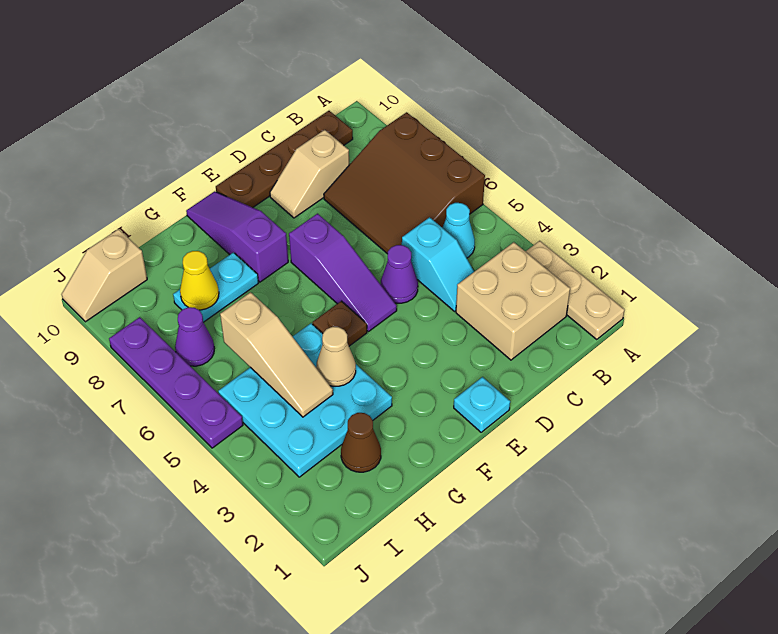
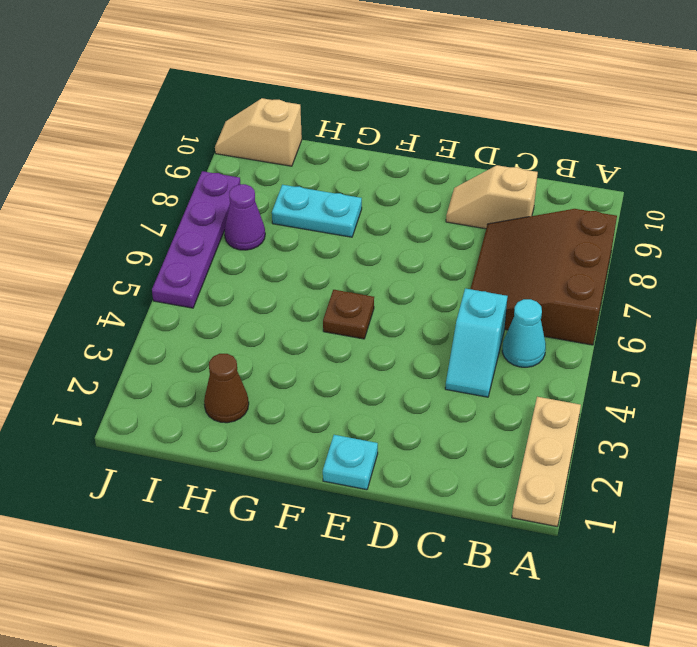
none -> tan brick B2:C3 level 1
none -> brown plate B10:E10 level 1
none -> purple cone D5 level 1

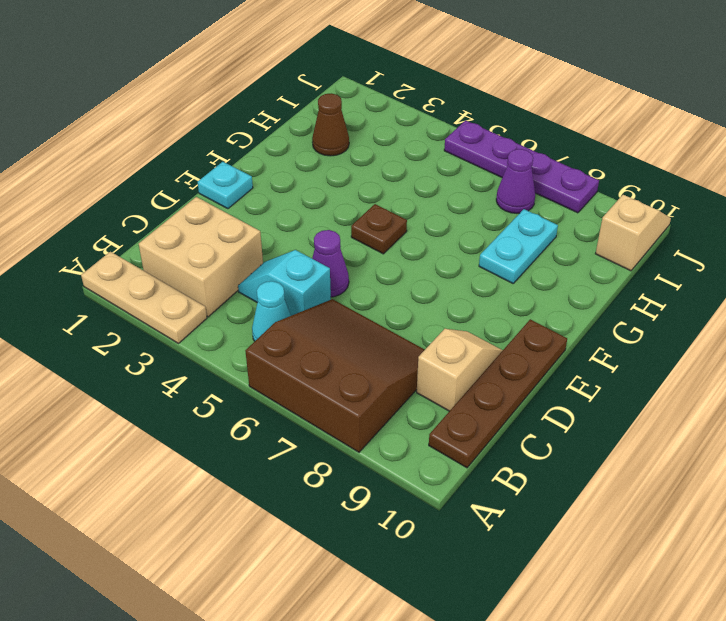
none -> purple slope E5:E7 level 1 top 7
none -> purple slope F8:F10 level 1 top 8
none -> cyan plate G3:I5 level 1

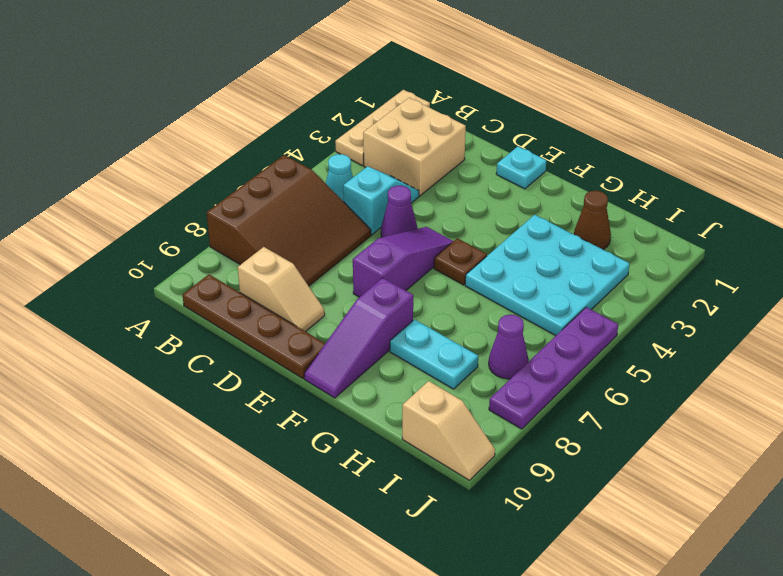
none -> tan cone G4 level 2
none -> tan slope H4:H6 level 2 top 6
none -> yellow cone H8 level 2

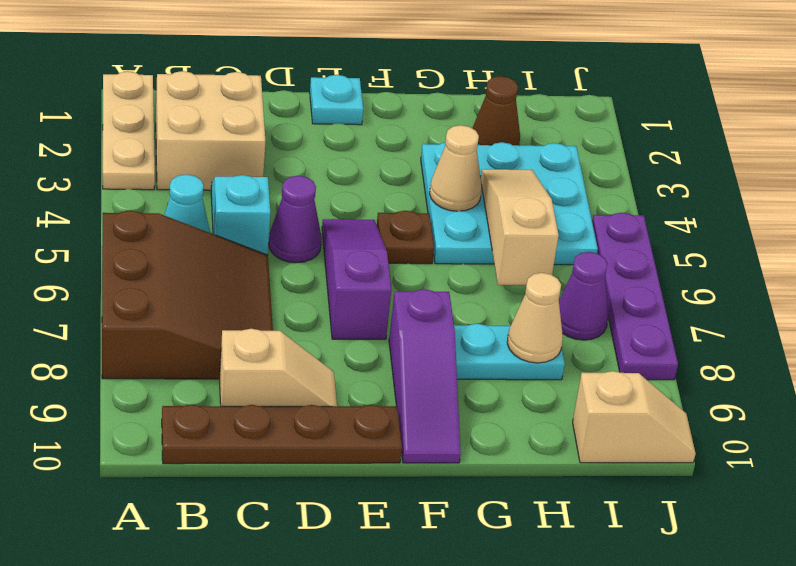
tan cone H8 level 2 -> yellow cone H8 level 2

